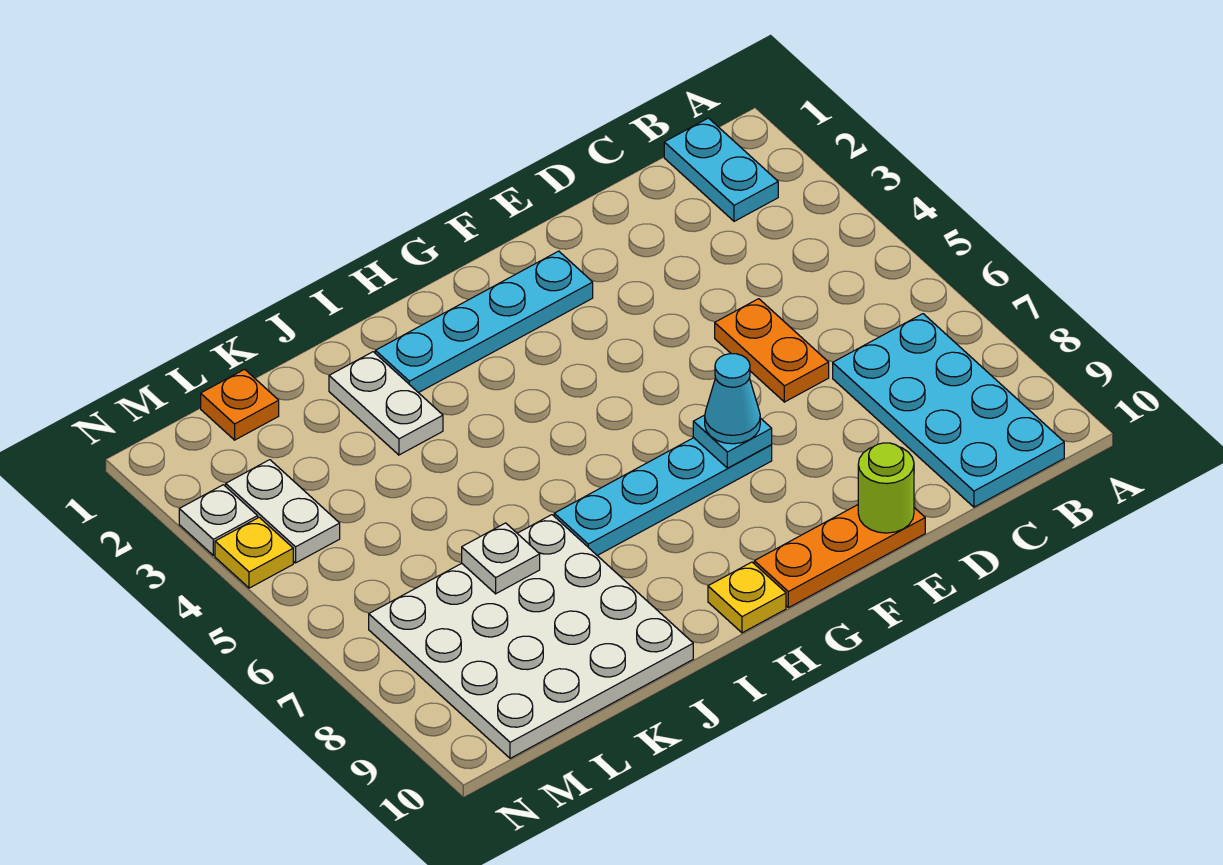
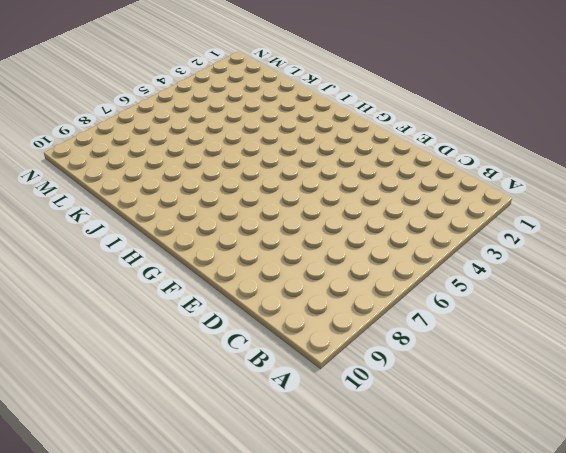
none -> cyan plate B1:B2 level 1
none -> cyan plate B7:C10 level 1
none -> orange plate D5:D6 level 1

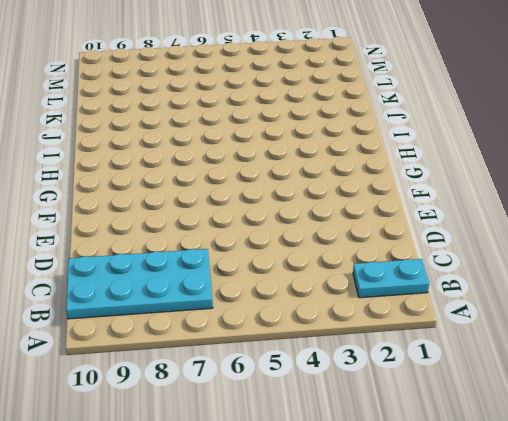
none -> orange plate D5:D6 level 1
none -> orange plate E10:G10 level 1
none -> cyan plate F2:I2 level 1

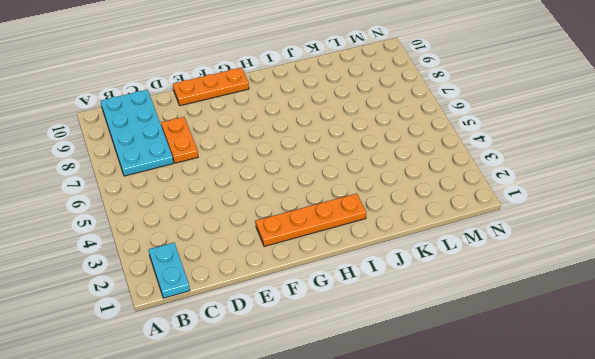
orange plate D7:D8 level 1 -> orange plate D5:D6 level 1
orange plate F2:I2 level 1 -> cyan plate F2:I2 level 1
none -> cyan plate F7:I7 level 1
none -> yellow plate H10 level 1
none -> white plate J2:J3 level 1

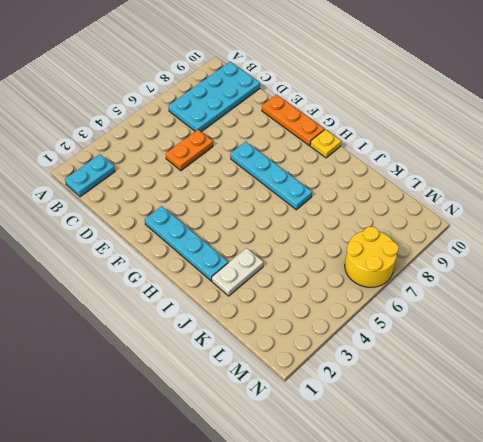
yellow round brick M6:N7 level 1 -> white plate J7:M10 level 1
none -> orange plate L1 level 1
none -> white plate M3:M4 level 1
none -> white plate N3 level 1

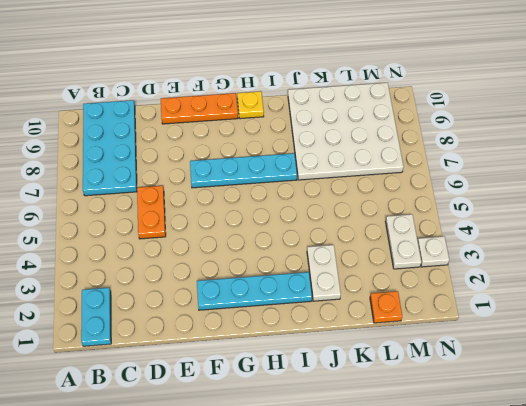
none -> yellow plate N4 level 1
none -> lime round brick E10 level 2
none -> cyan plate F7 level 2

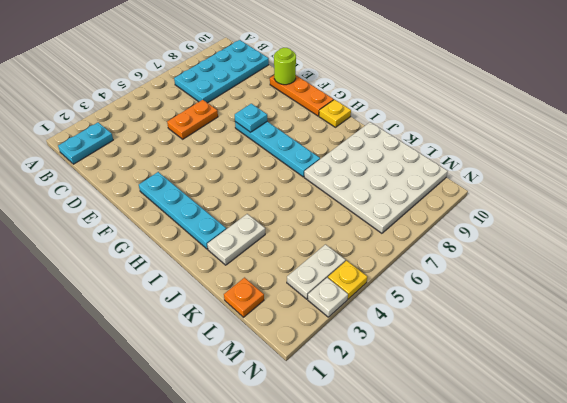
none -> white plate K7 level 2
none -> cyan cone F7 level 3

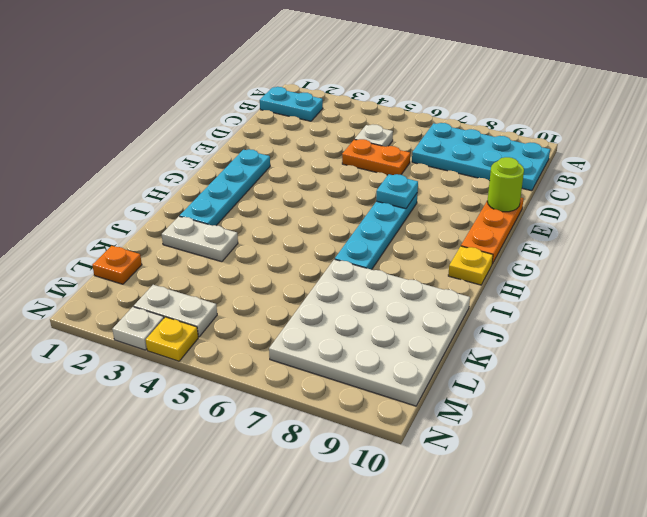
white plate C5 level 1 -> white plate K7 level 2
none -> cyan cone F7 level 3

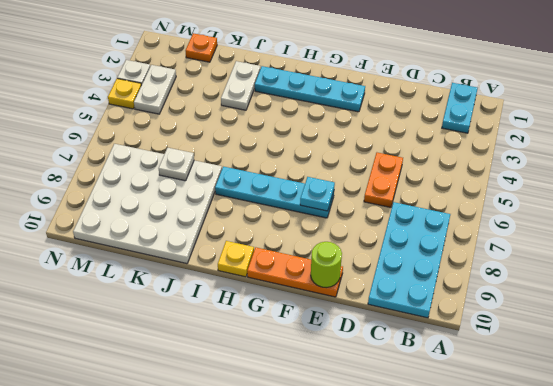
none -> cyan cone F7 level 3

